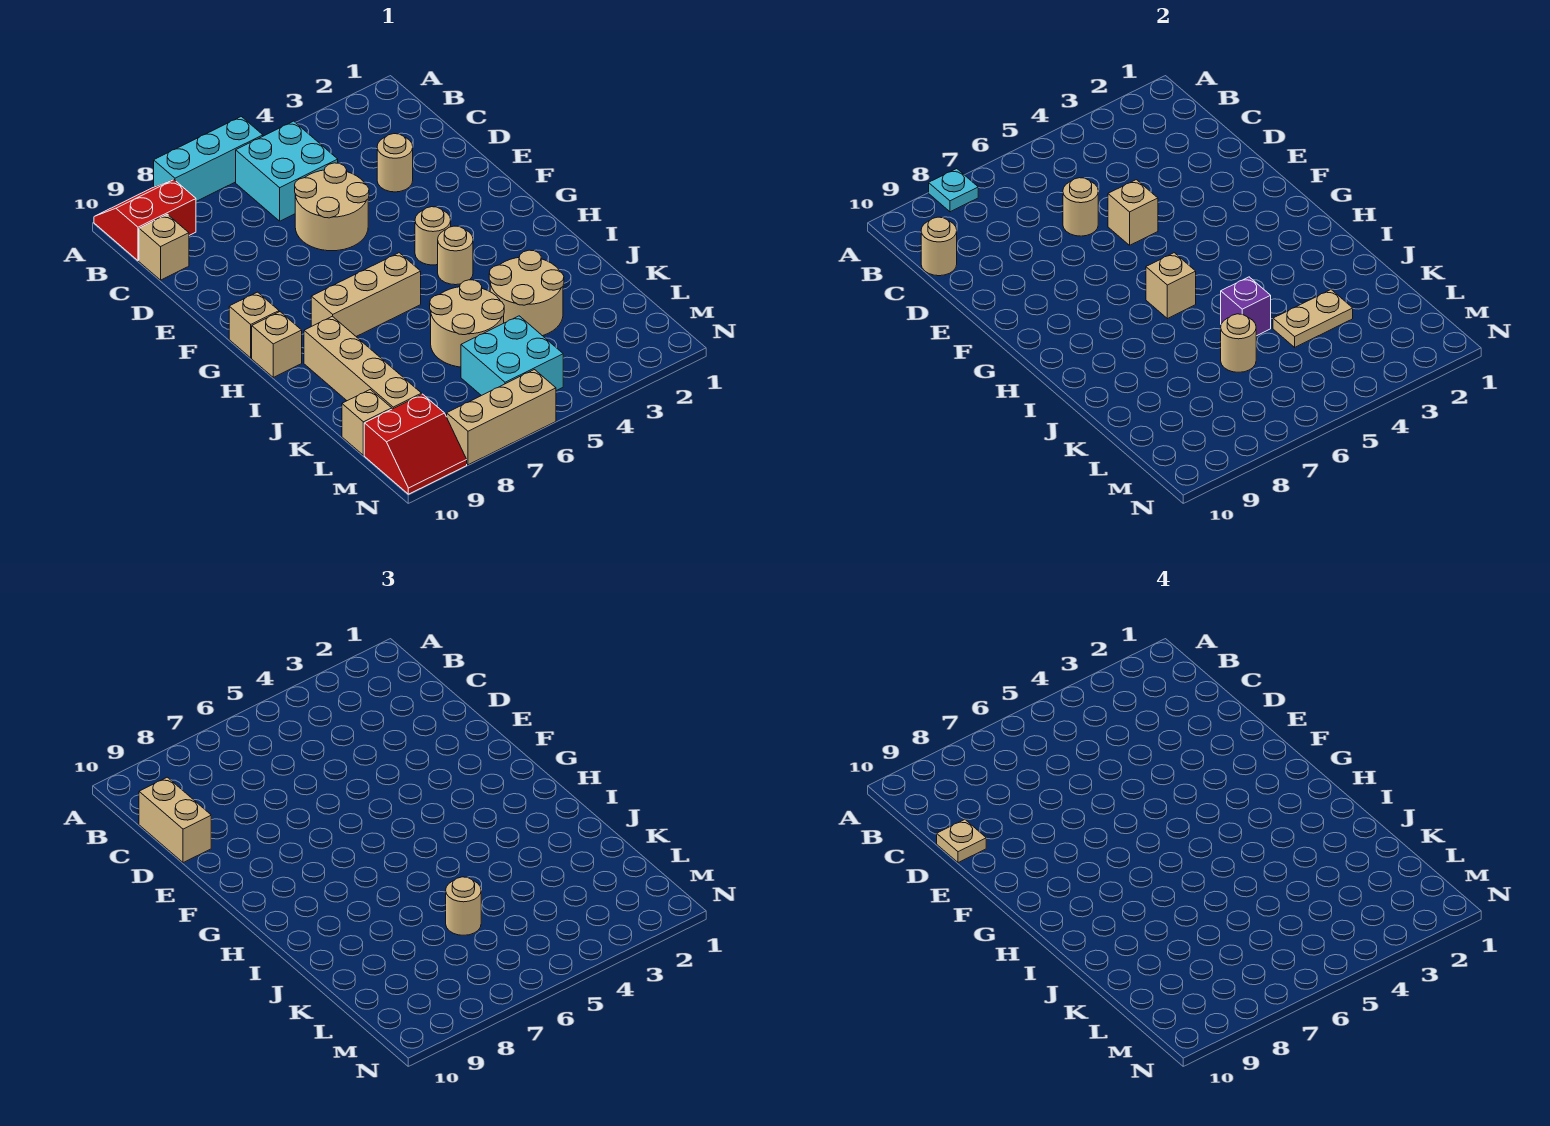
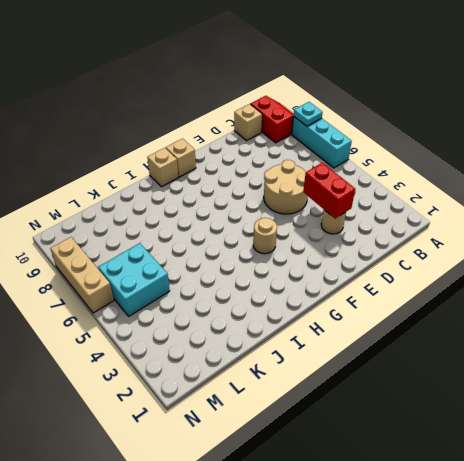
red brick D3:D4 level 2 -> none
none -> cyan brick B5:C6 level 1
none -> tan round brick H4 level 1
none -> tan brick H6:H8 level 1

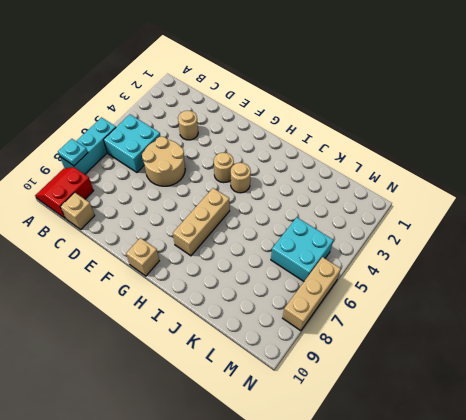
none -> tan brick H10 level 1
none -> tan brick I9:L9 level 1
none -> tan round brick J3:K4 level 1

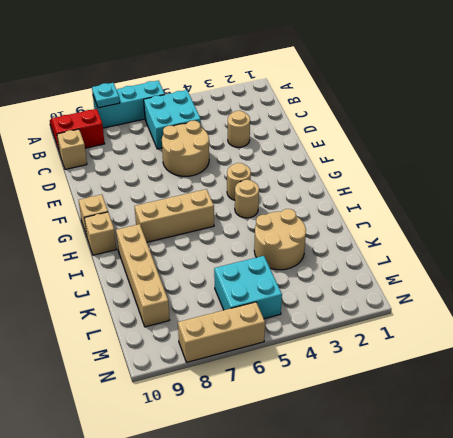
none -> tan round brick J5:K6 level 1
none -> tan brick L10 level 1
none -> red slope M9:N10 level 1 top M

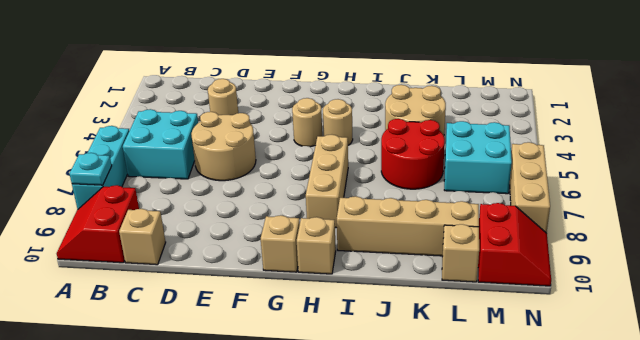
red round brick J5:K6 level 1 -> tan round brick J5:K6 level 1
none -> tan round brick C10 level 2
none -> tan round brick D6 level 2
none -> tan brick E5 level 2

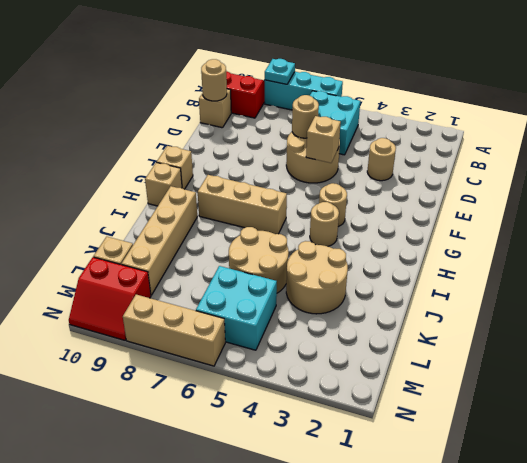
none -> tan brick H6 level 2
none -> purple brick J5 level 2
none -> tan plate K3:K4 level 2

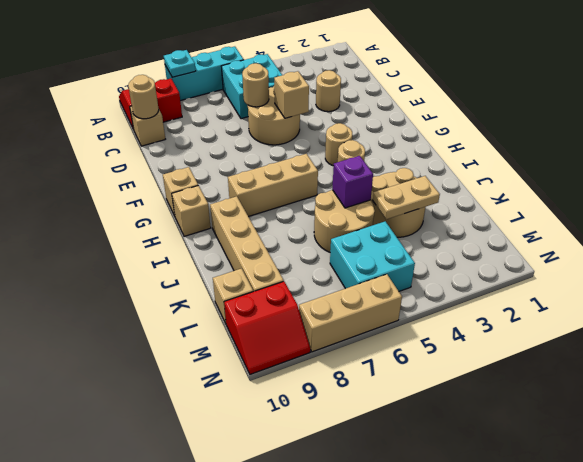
none -> tan brick H6 level 2
none -> tan round brick K6 level 2
none -> tan brick C10:D10 level 3

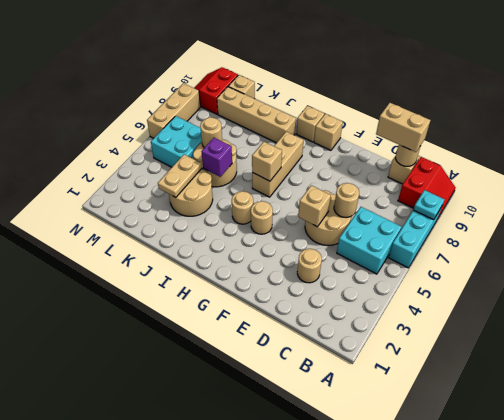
none -> tan round brick K6 level 3
none -> tan plate D10 level 4

